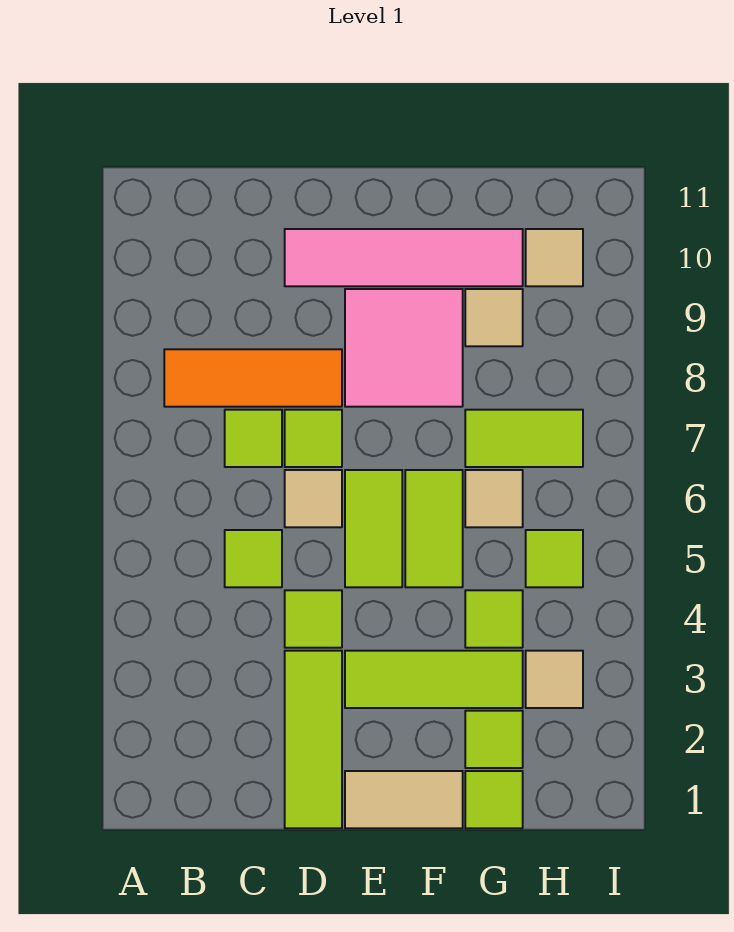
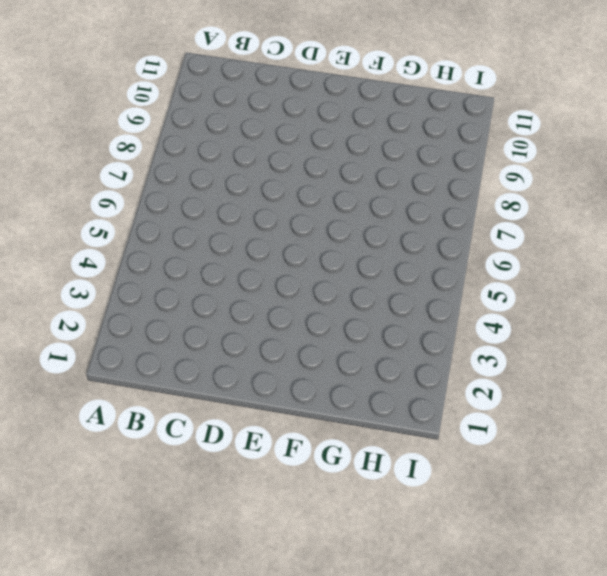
none -> orange tile B8:D8 level 1
none -> lime tile C5 level 1
none -> lime tile C7 level 1

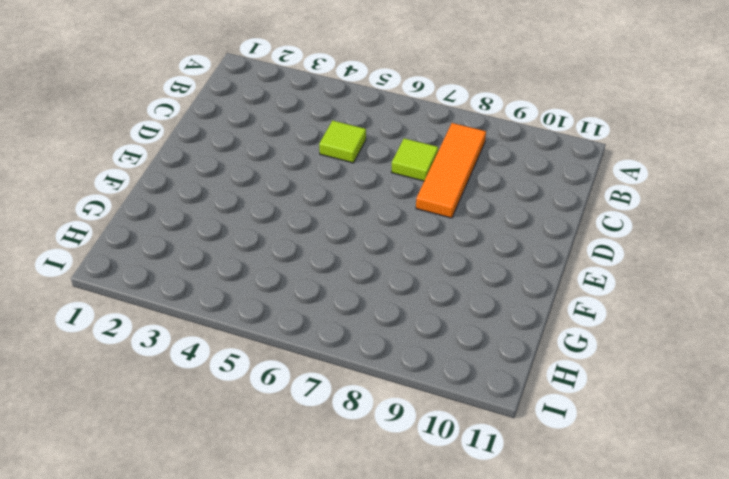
none -> lime tile D1:D3 level 1
none -> lime tile D4 level 1
none -> tan tile D6 level 1

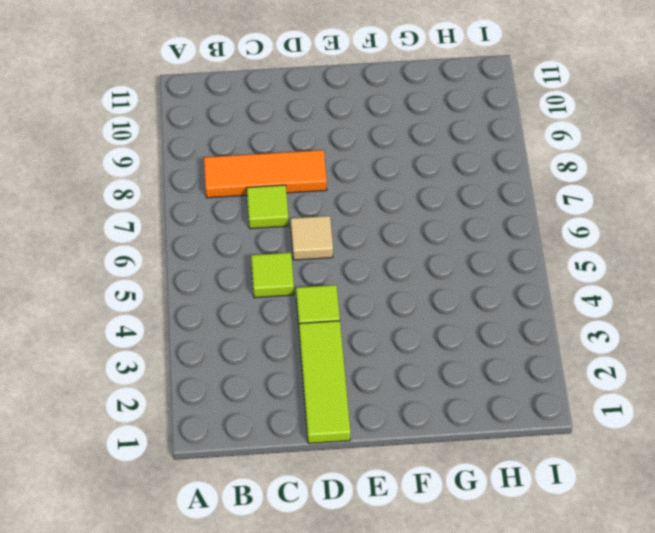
none -> lime tile D7 level 1
none -> pink tile D10:G10 level 1
none -> tan tile E1:F1 level 1

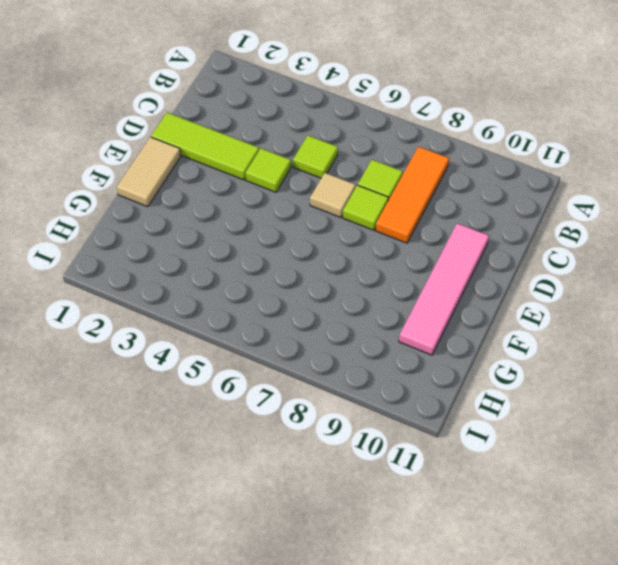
none -> lime tile E3:G3 level 1
none -> lime tile E5:E6 level 1
none -> pink tile E8:F9 level 1

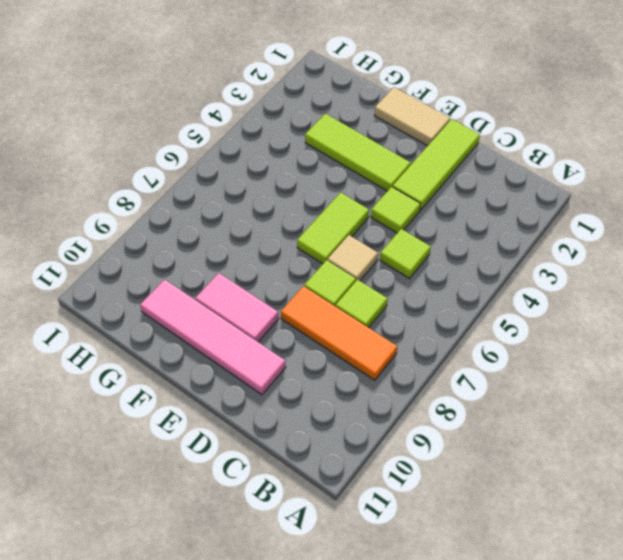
pink tile E9:F9 level 1 -> pink tile E8:F9 level 1
none -> lime tile F5:F6 level 1
none -> lime tile G1 level 1
none -> lime tile G2 level 1

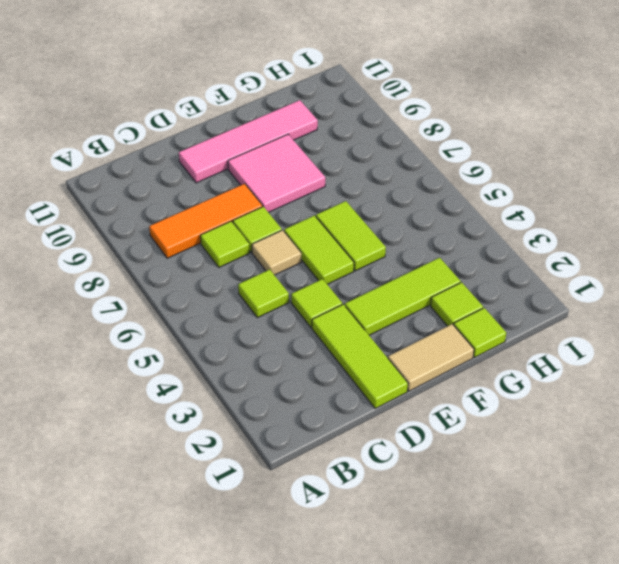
none -> lime tile G4 level 1
none -> tan tile G6 level 1
none -> lime tile G7:H7 level 1

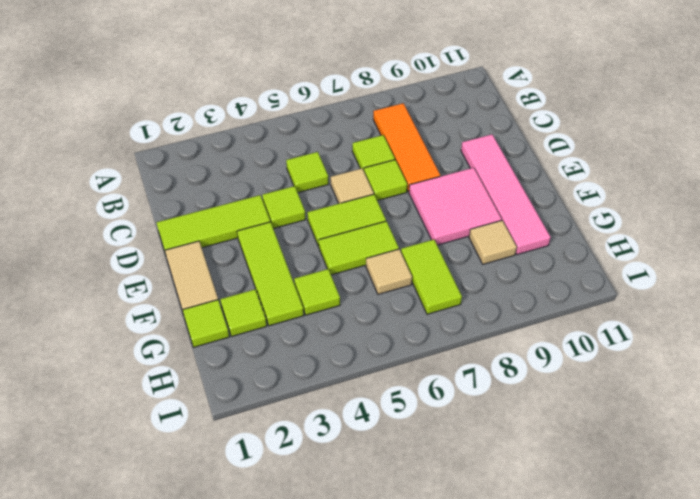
none -> tan tile H3 level 1
none -> lime tile H5 level 1
none -> tan tile H10 level 1

